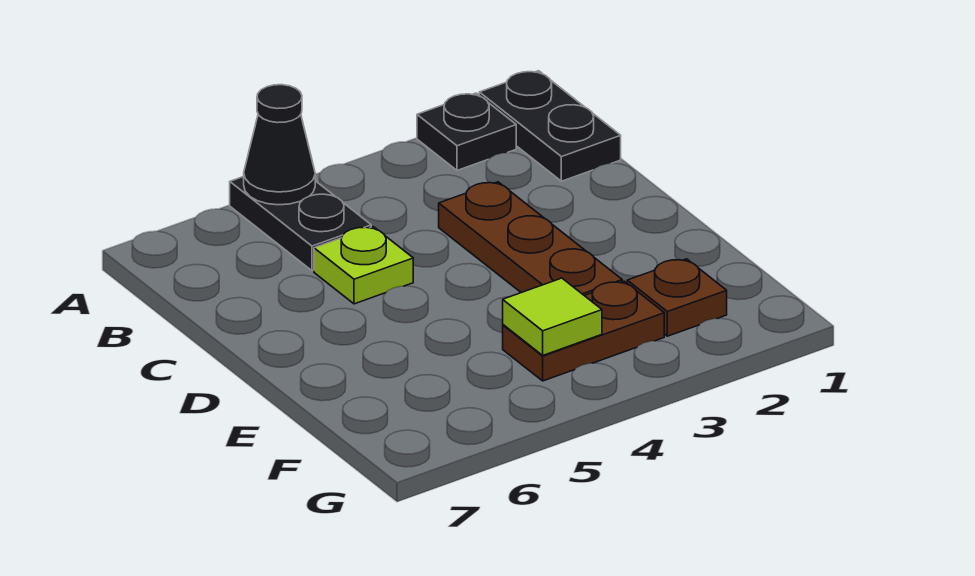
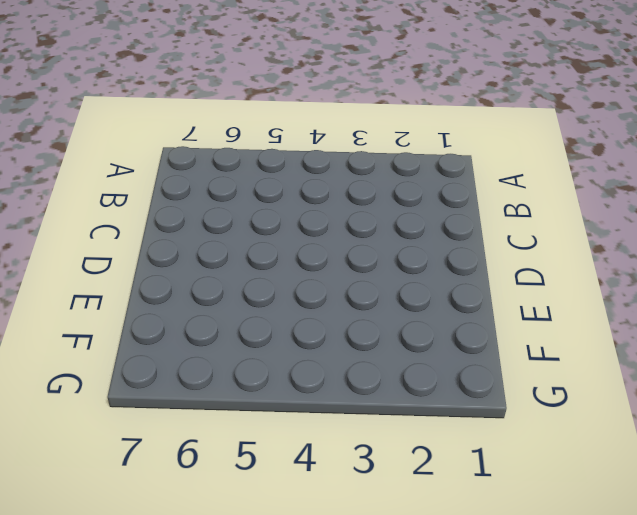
none -> black plate A1:B1 level 1
none -> black plate A2 level 1

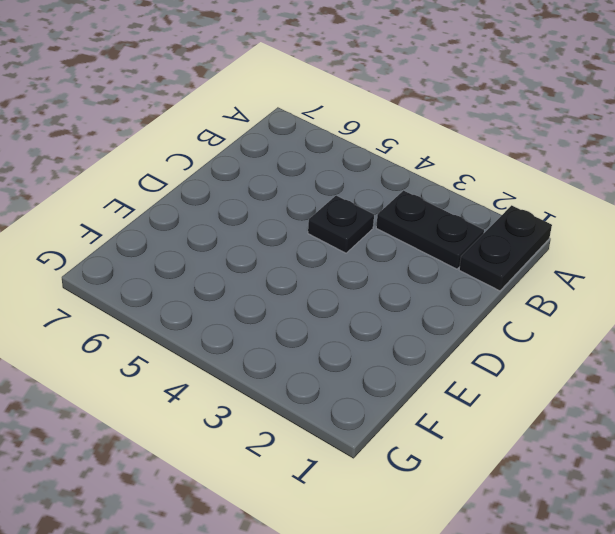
black plate B2:B3 level 1 -> black plate A5:B5 level 1
black plate C4 level 1 -> black plate A2 level 1
none -> brown plate C3:E3 level 1
none -> lime plate C5 level 1

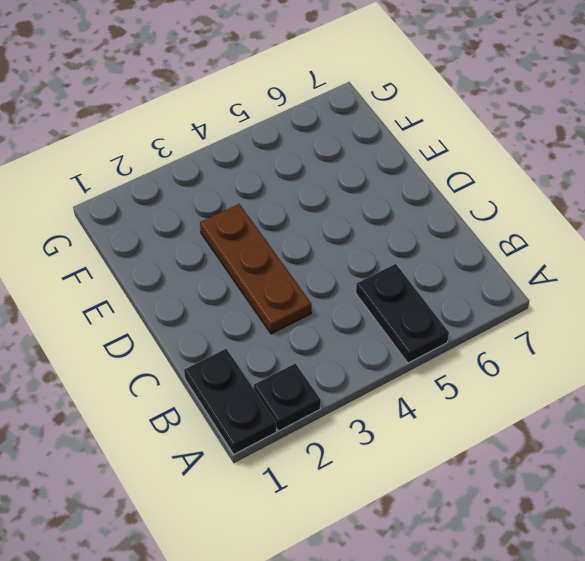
none -> lime plate C5 level 1
none -> brown plate F2 level 1

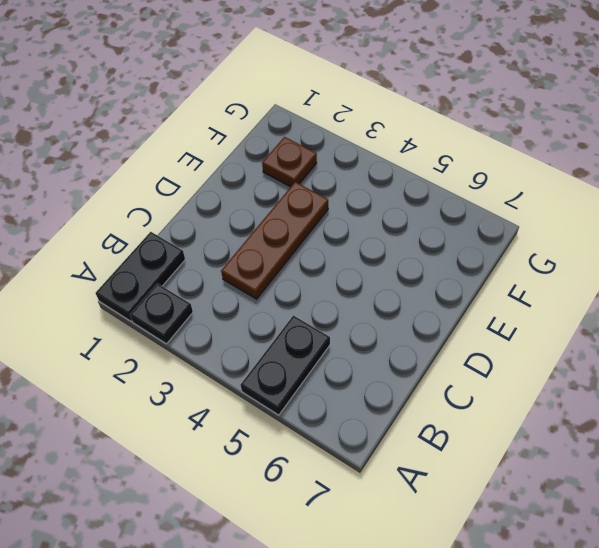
none -> lime plate C5 level 1
none -> brown plate F3:F4 level 1

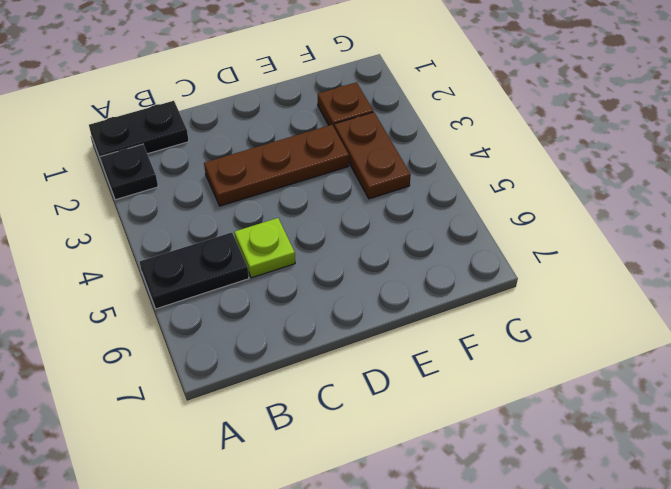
none -> black cone A5 level 2
none -> lime tile F4 level 2

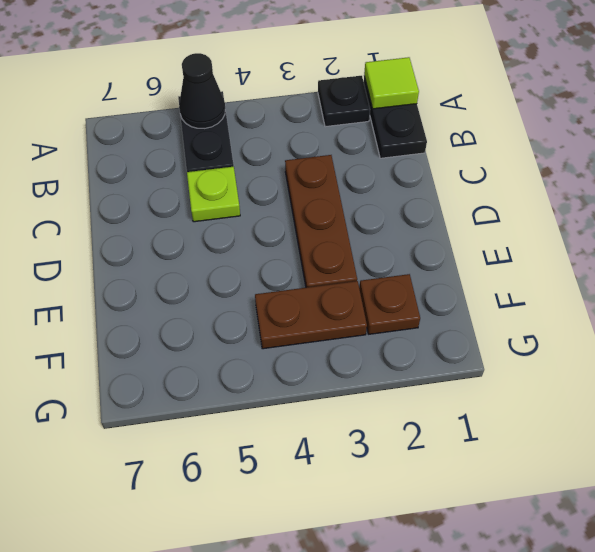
lime tile A1 level 2 -> lime tile F4 level 2

